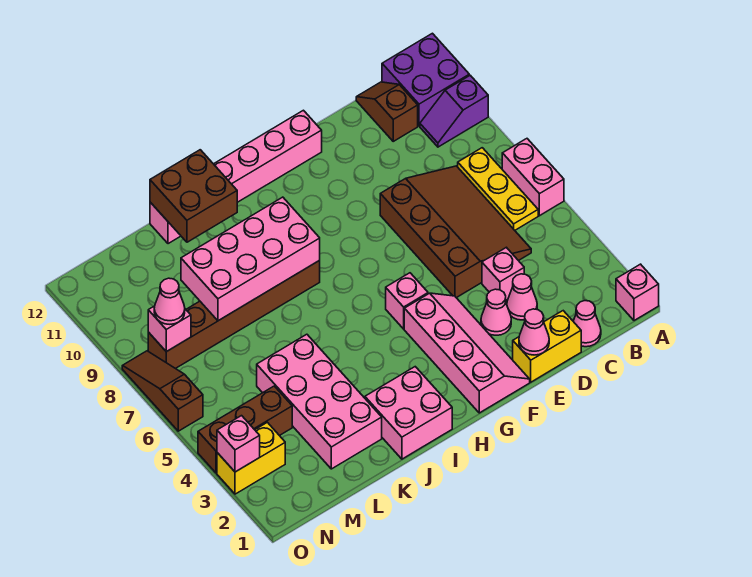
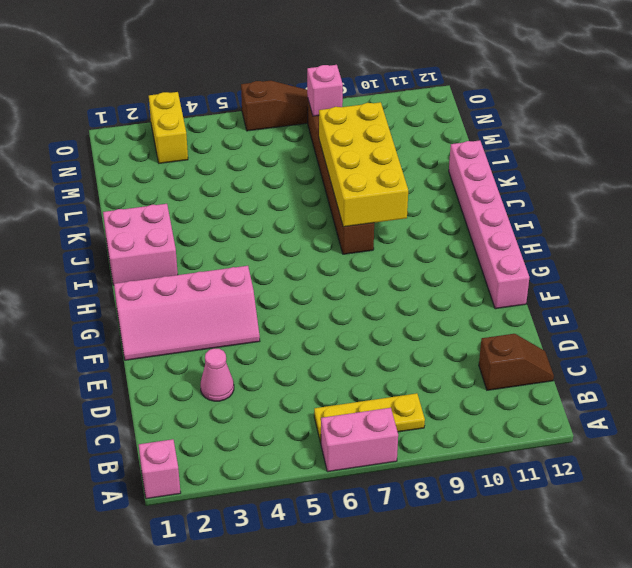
yellow brick I8:L9 level 2 -> pink brick I8:L9 level 2
none -> purple slope A10:B10 level 1 top A
none -> purple brick A11:B12 level 1
none -> pink cone C1 level 1

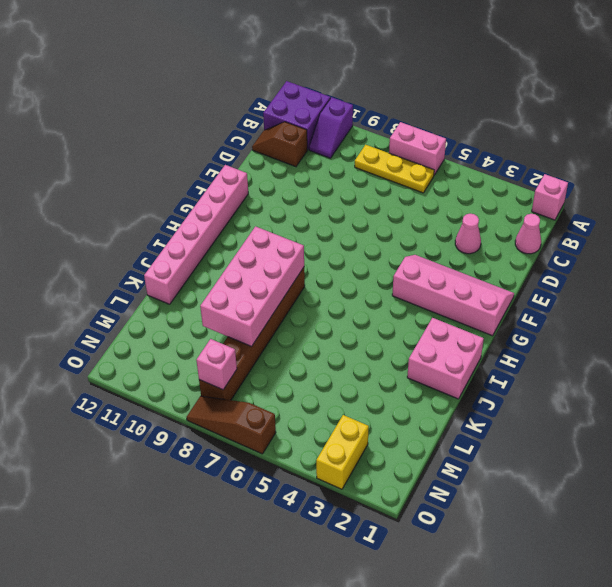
none -> brown slope C5:E8 level 1 top E
none -> yellow brick D1:E1 level 1
none -> pink brick D4 level 1

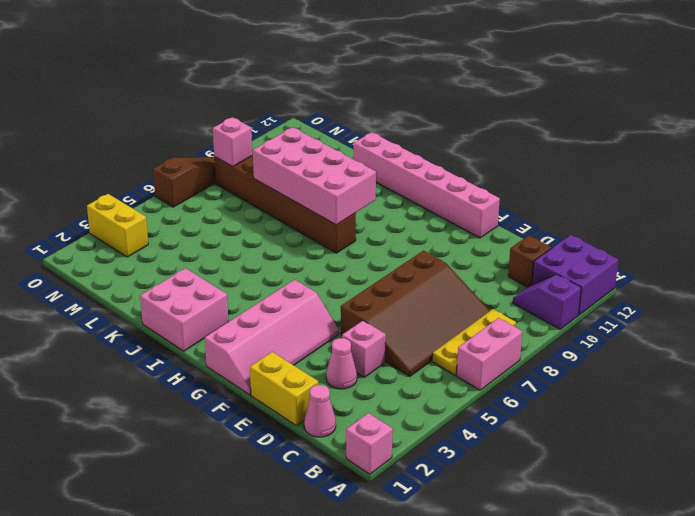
none -> pink cone E3 level 1
none -> pink brick G5 level 1
none -> pink brick K2:L5 level 1

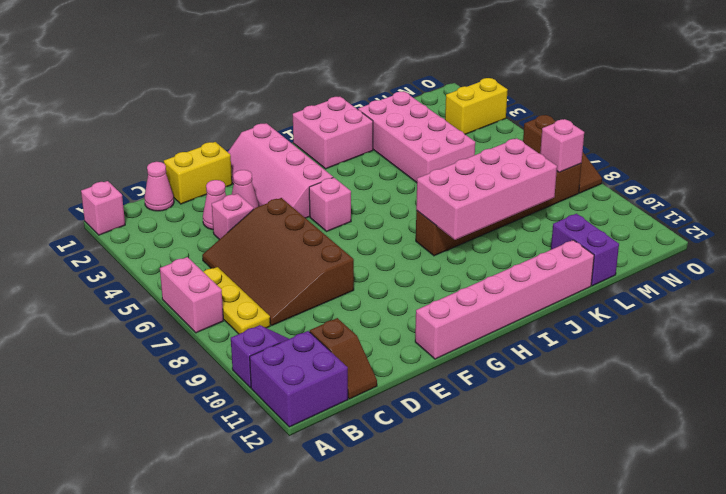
purple brick L11:L12 level 1 -> none
none -> brown brick M4:O4 level 1
none -> pink cone E1 level 2
none -> brown brick J11:K12 level 2

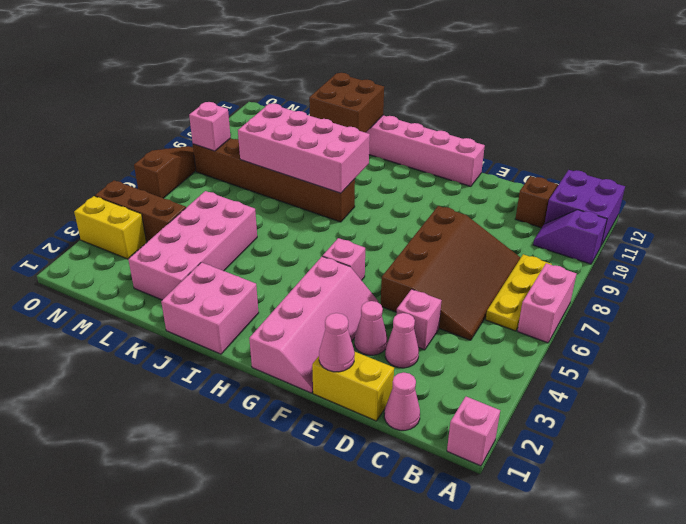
none -> pink brick O3 level 2
none -> pink cone N8 level 3

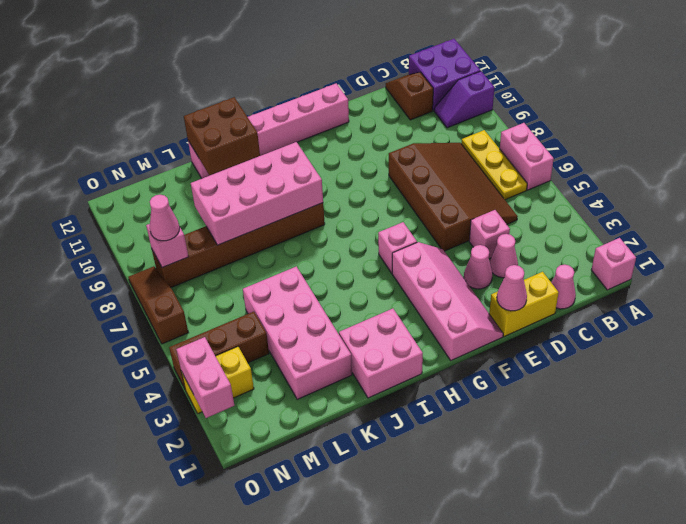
pink brick O2:O3 level 2 -> pink brick O3 level 2

